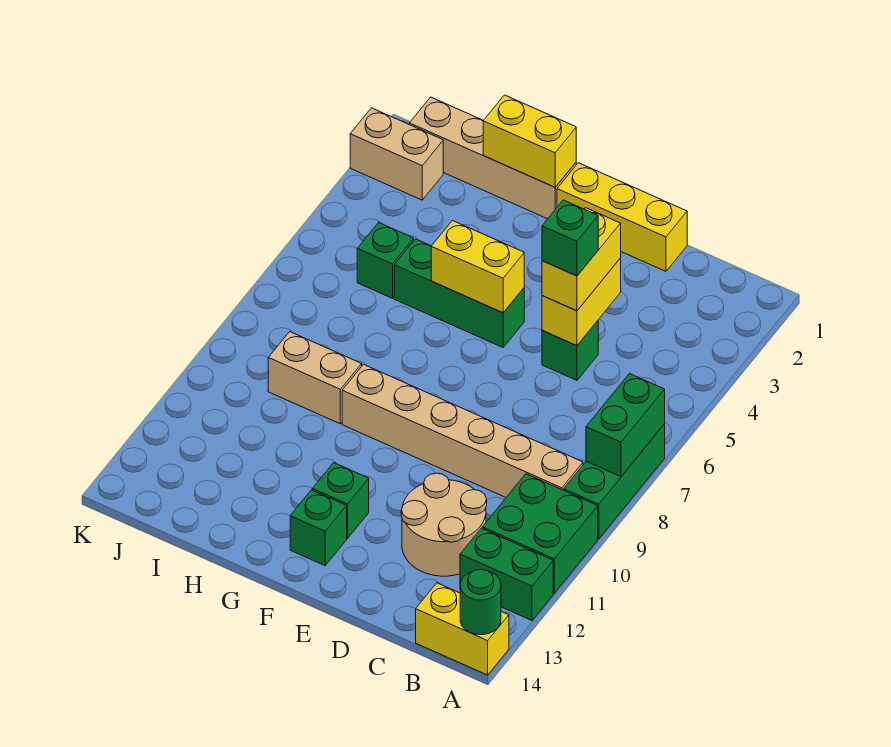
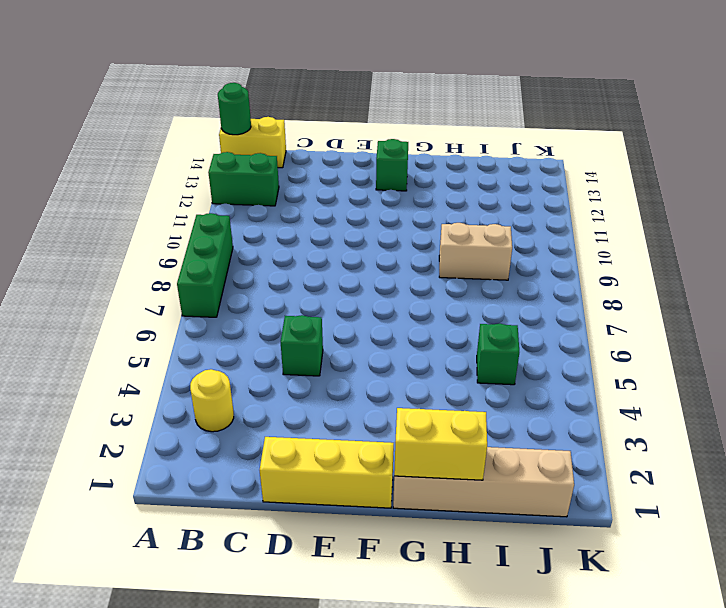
yellow round brick B3 level 1 -> none
none -> green brick A10:B11 level 1
none -> tan brick B9:G9 level 1
none -> tan round brick C11:D12 level 1

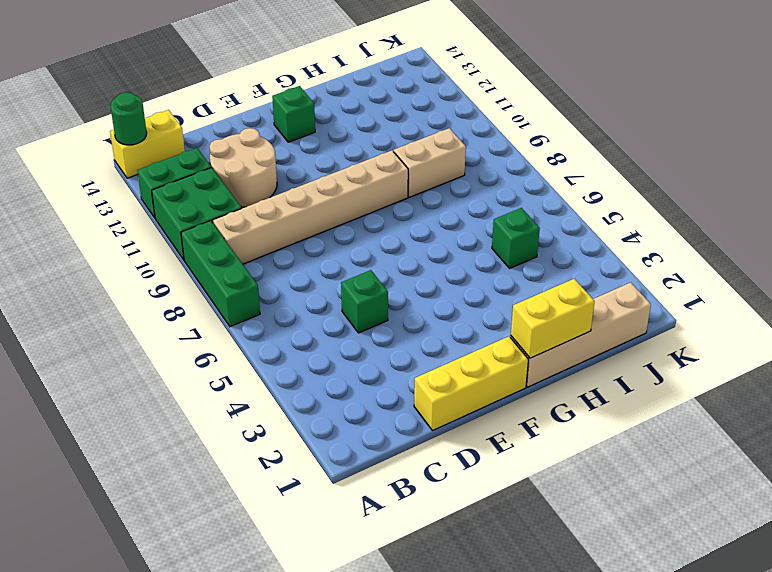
none -> green brick F5:H5 level 1
none -> green brick F12 level 1
none -> tan brick J2:K2 level 1

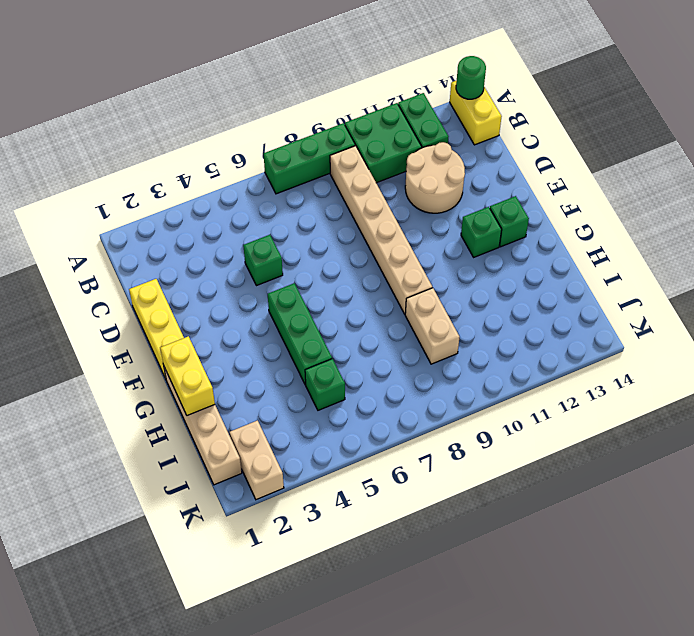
none -> green brick A7:A8 level 2
none -> yellow brick D4:D5 level 2
none -> yellow brick F5:G5 level 2

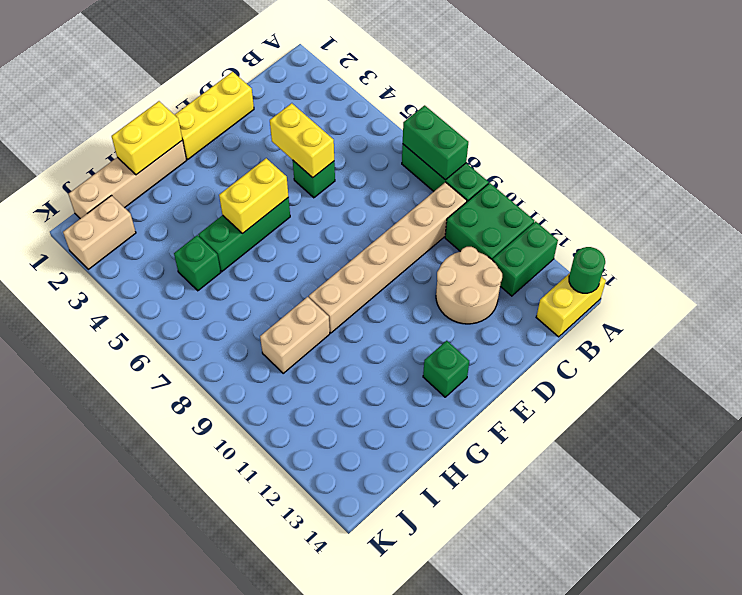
none -> green brick F12 level 1
none -> yellow brick D4:D5 level 3
none -> green brick D5 level 4

